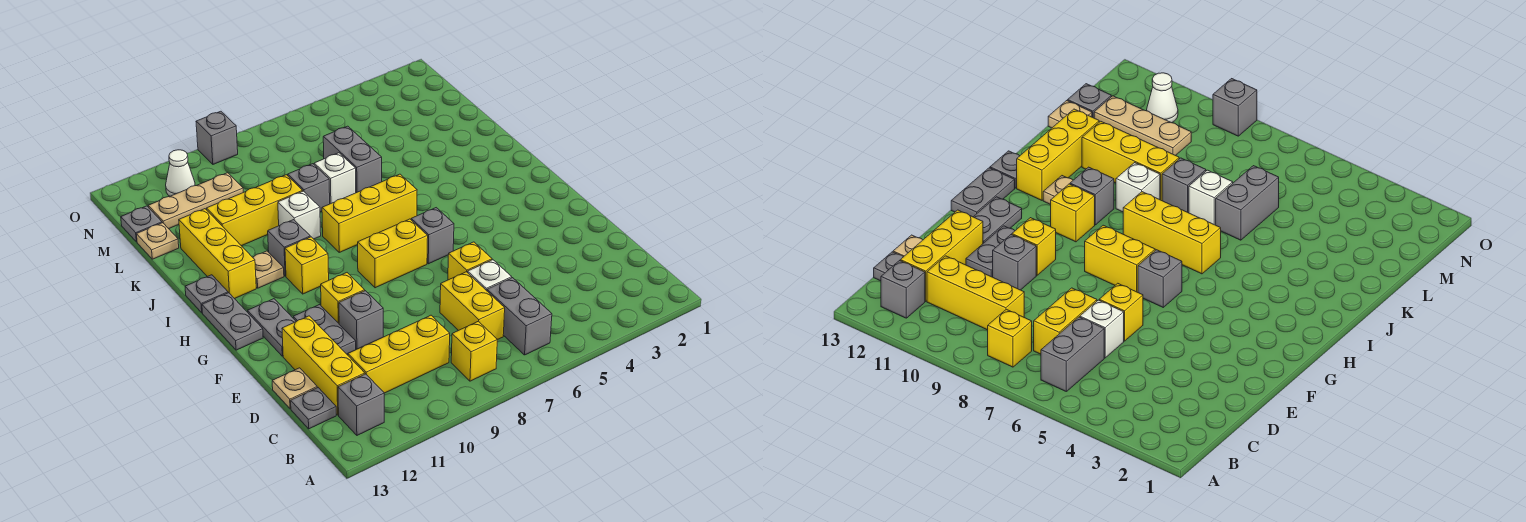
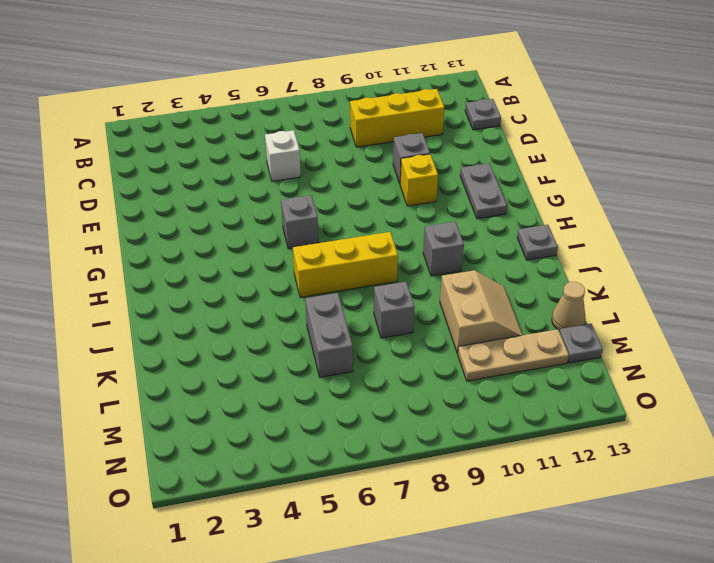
tan slope K10:L11 level 1 top 10 -> yellow brick K9:K11 level 1
tan cone L13 level 1 -> tan plate L13 level 1
none -> grey brick B6:C6 level 1
none -> yellow brick B8 level 1
none -> grey brick B12 level 1
none -> yellow brick C7:D7 level 1

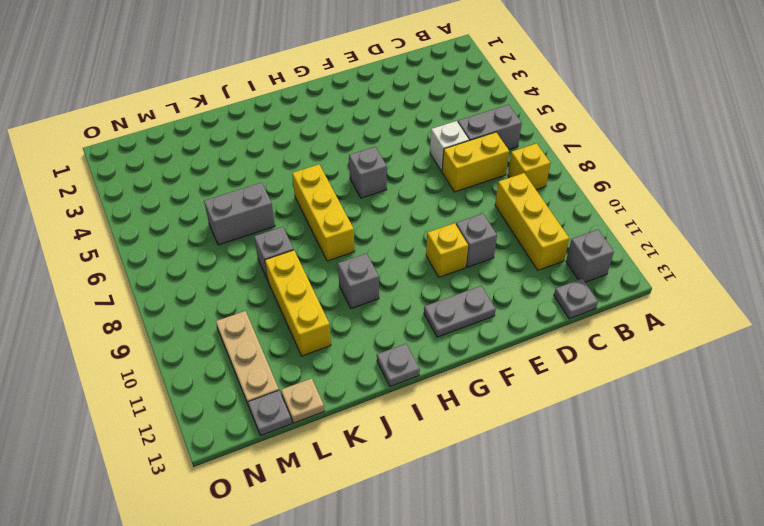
none -> yellow brick C12:E12 level 1
none -> tan plate D13 level 1
none -> yellow brick E6 level 1
none -> grey plate E11:F11 level 1

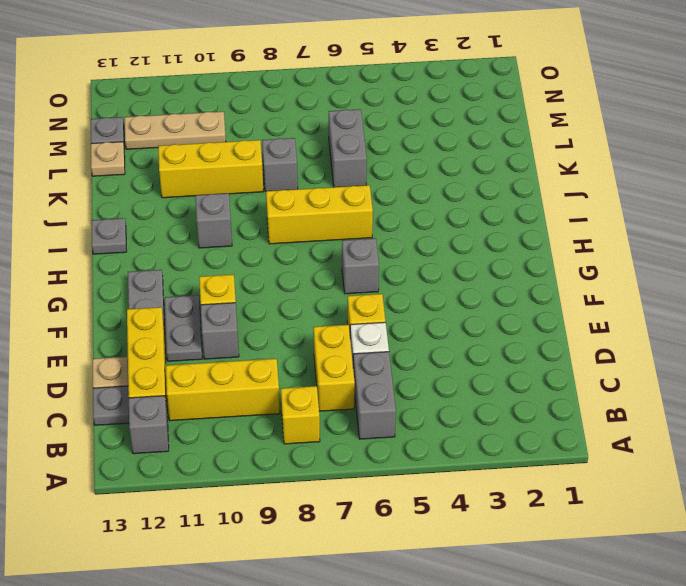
none -> yellow brick G7:G8 level 1
none -> grey plate G13:H13 level 1
none -> yellow brick H10 level 1
none -> tan plate I11 level 1

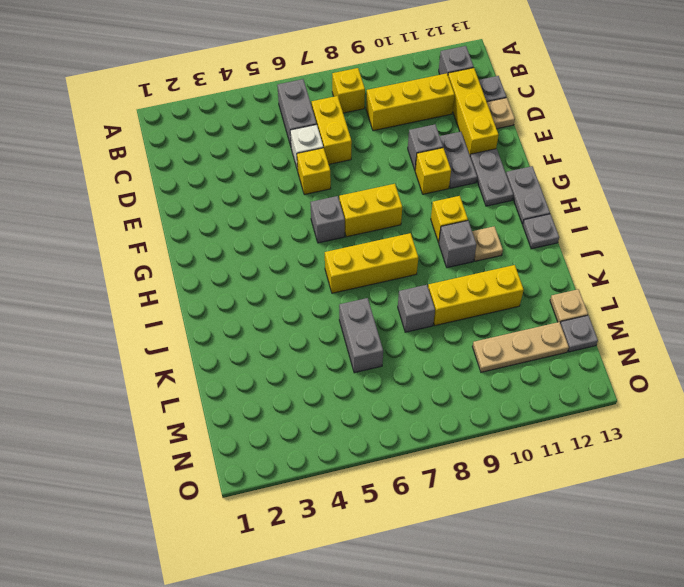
none -> yellow brick I12:K12 level 1
none -> white brick J9 level 1
none -> white brick K7 level 1
none -> white cone N11 level 1

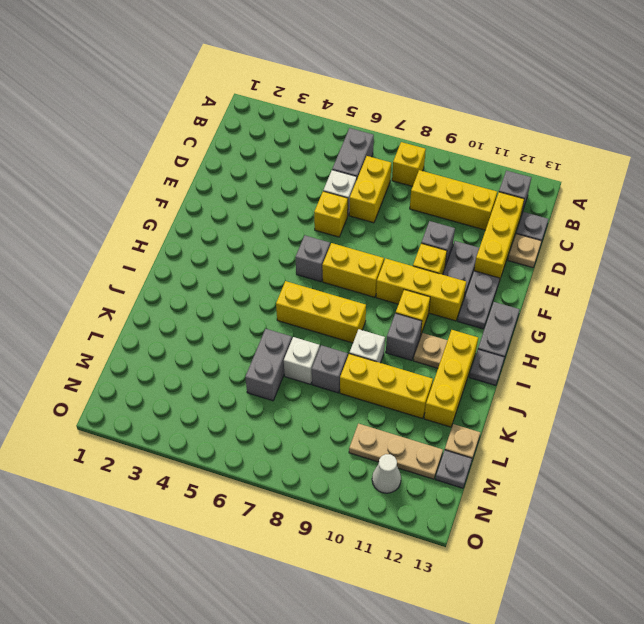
yellow brick G9:G11 level 1 -> none
none -> grey brick O9 level 1

